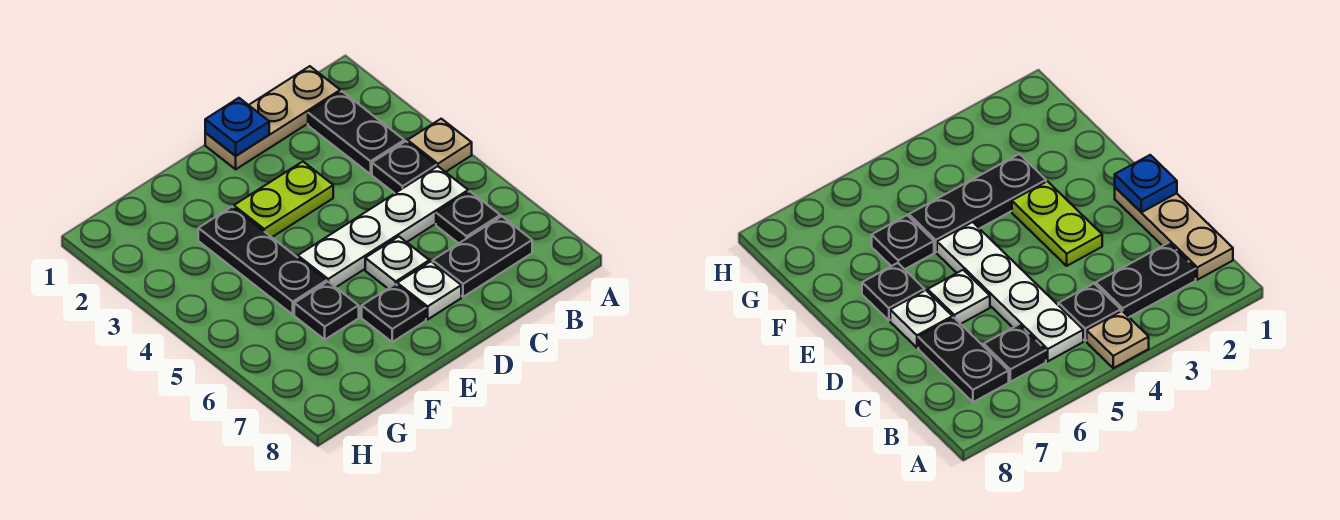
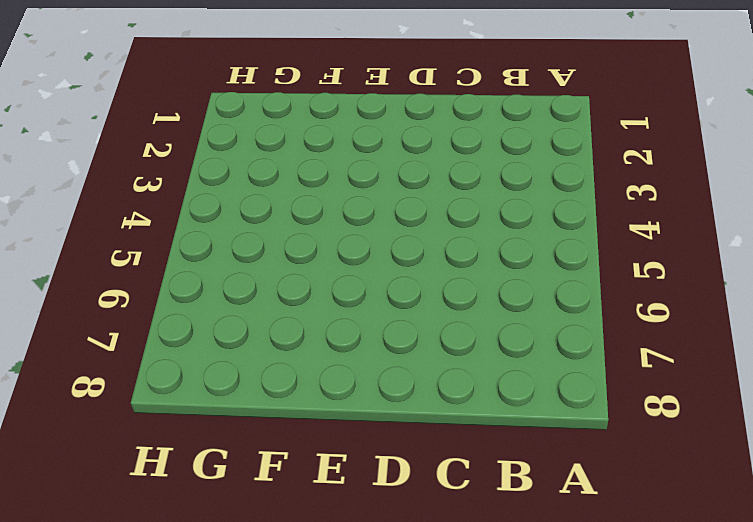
none -> tan plate A4 level 1
none -> tan plate B1:D1 level 1
none -> black plate B2:B3 level 1

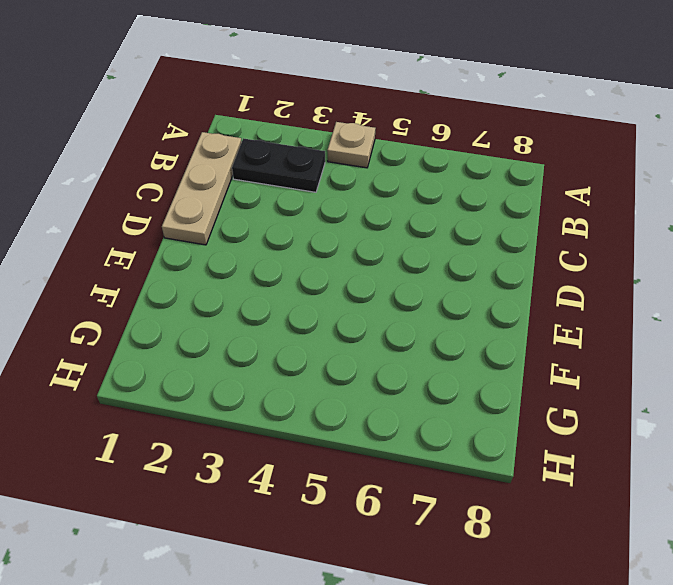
none -> black plate B4 level 1
none -> white plate B5:E5 level 1
none -> black plate B6 level 1

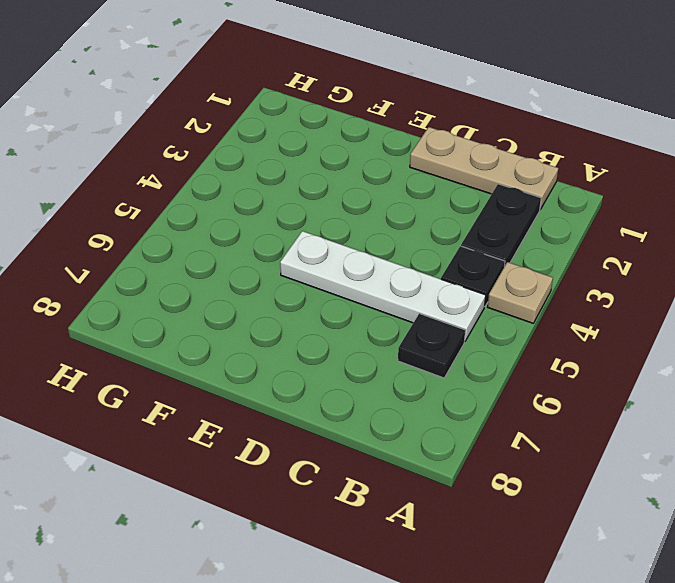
none -> black plate B7:C7 level 1
none -> lime plate D3:E3 level 1
none -> white plate D6 level 1

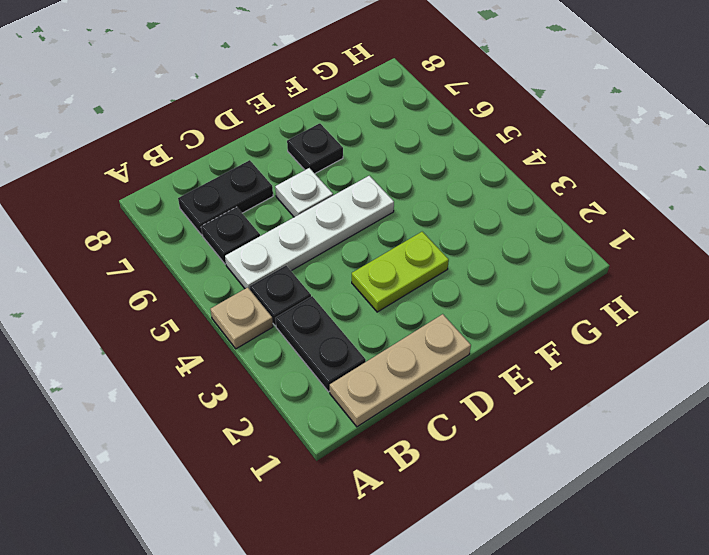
none -> white plate D7 level 1
none -> black plate F3:F5 level 1
none -> black plate F6 level 1

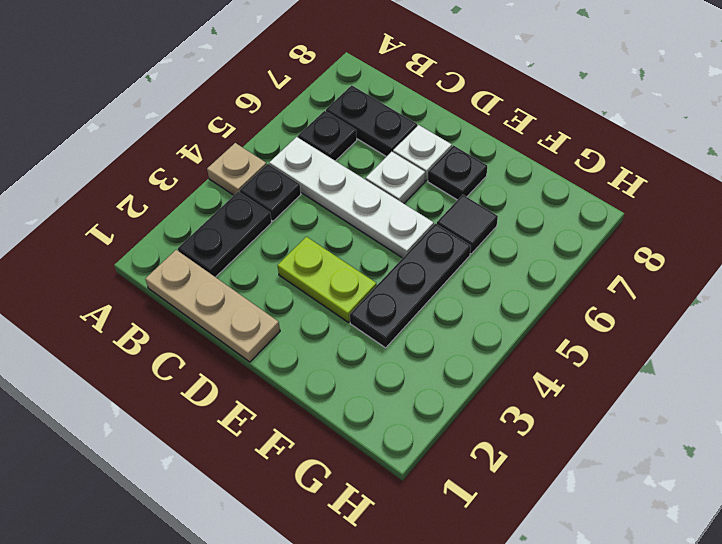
black tile F6 level 1 -> black plate F6 level 1
none -> blue plate D1 level 2

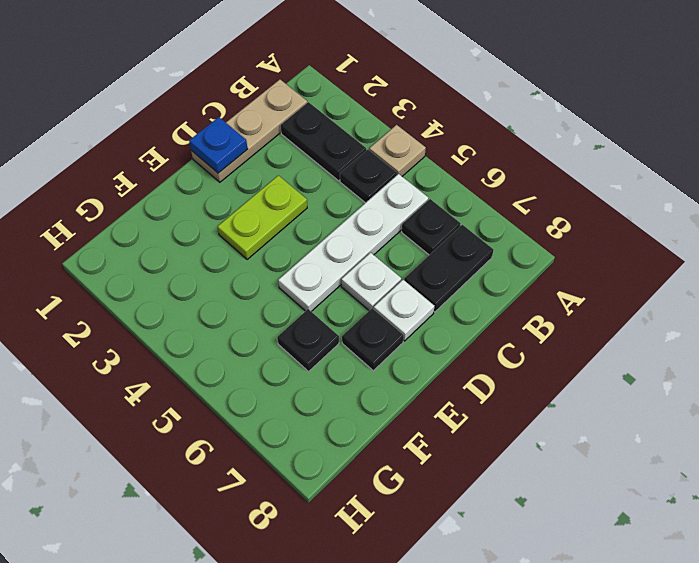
none -> black plate F3:F5 level 1

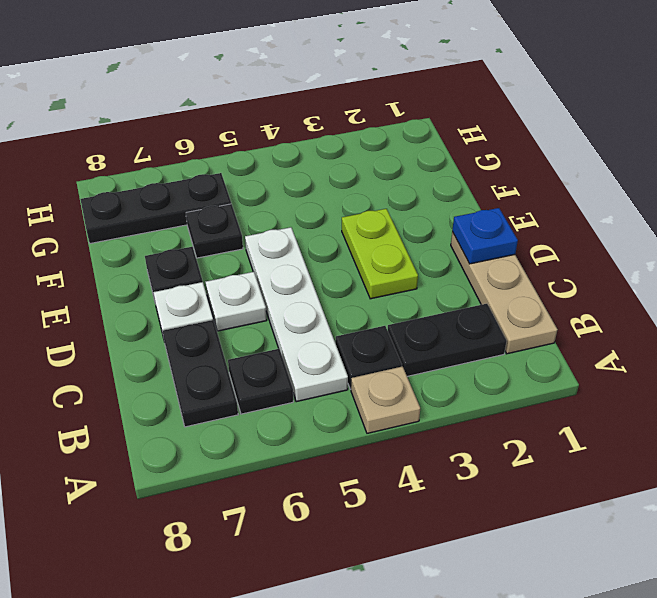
black plate G6:G8 level 1 -> black plate F3:F5 level 1

